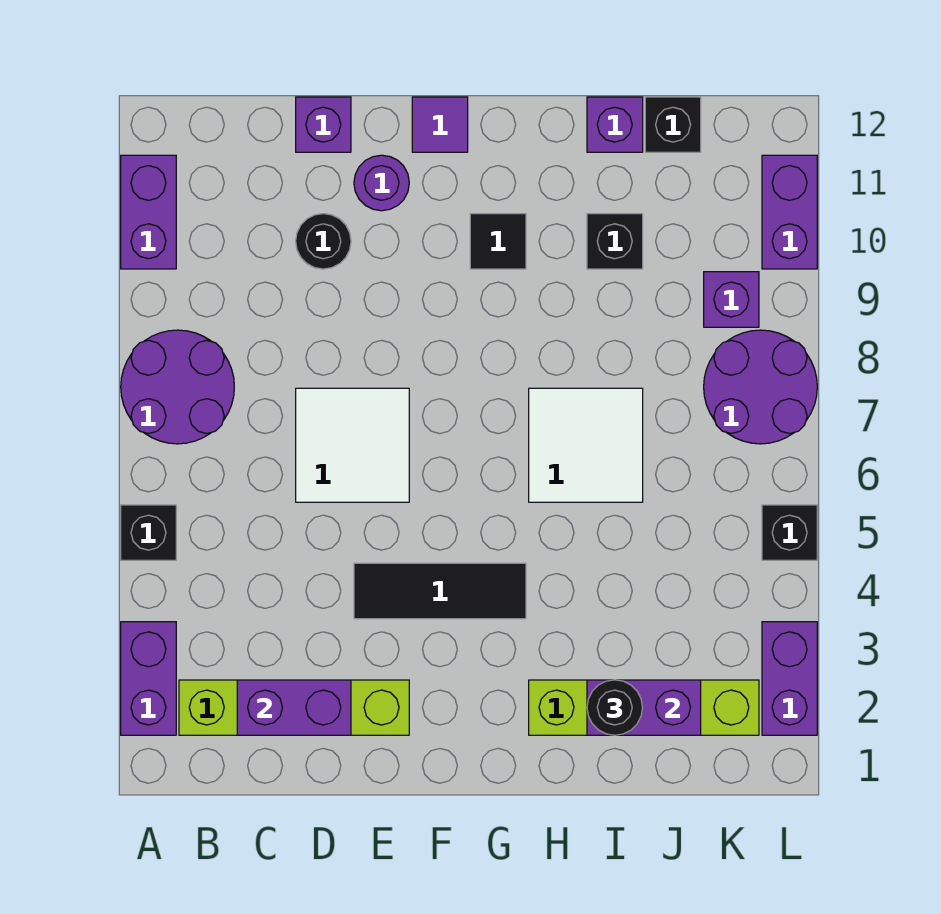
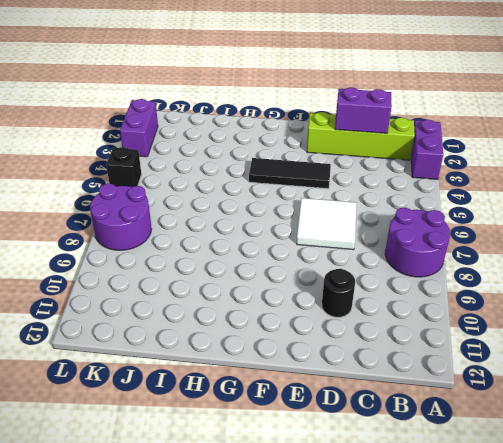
none -> black brick A5 level 1
none -> purple brick A10:A11 level 1
none -> purple brick D12 level 1

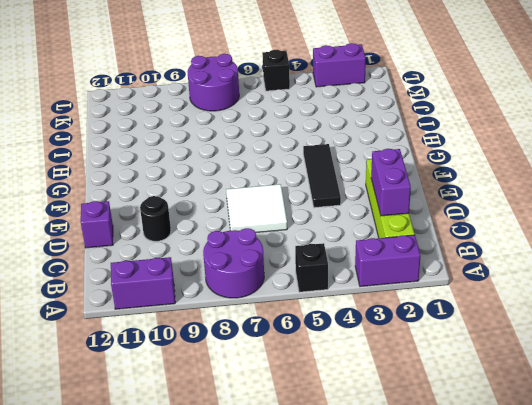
none -> purple round brick E11 level 1
none -> purple tile F12 level 1
none -> black tile G10 level 1

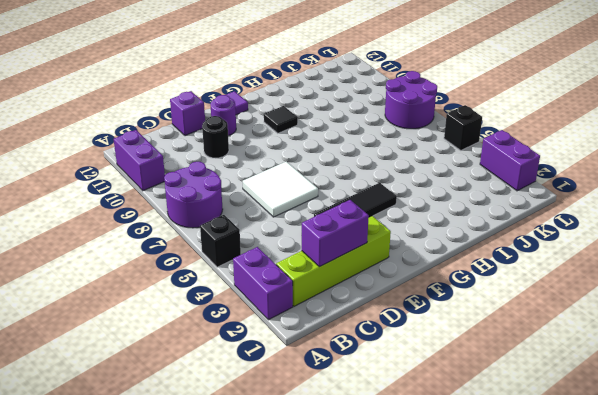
none -> lime brick H2:K2 level 1
none -> white tile H6:I7 level 1
none -> black brick I10 level 1

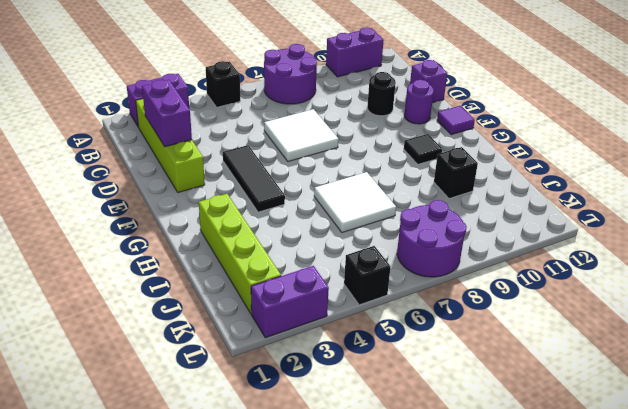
none -> purple brick I12 level 1
none -> black brick J12 level 1
none -> purple brick K9 level 1

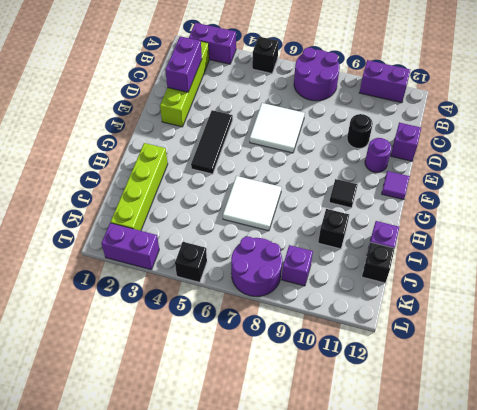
none -> purple brick L10:L11 level 1
none -> purple brick I2:J2 level 2
none -> black round brick I2 level 3

